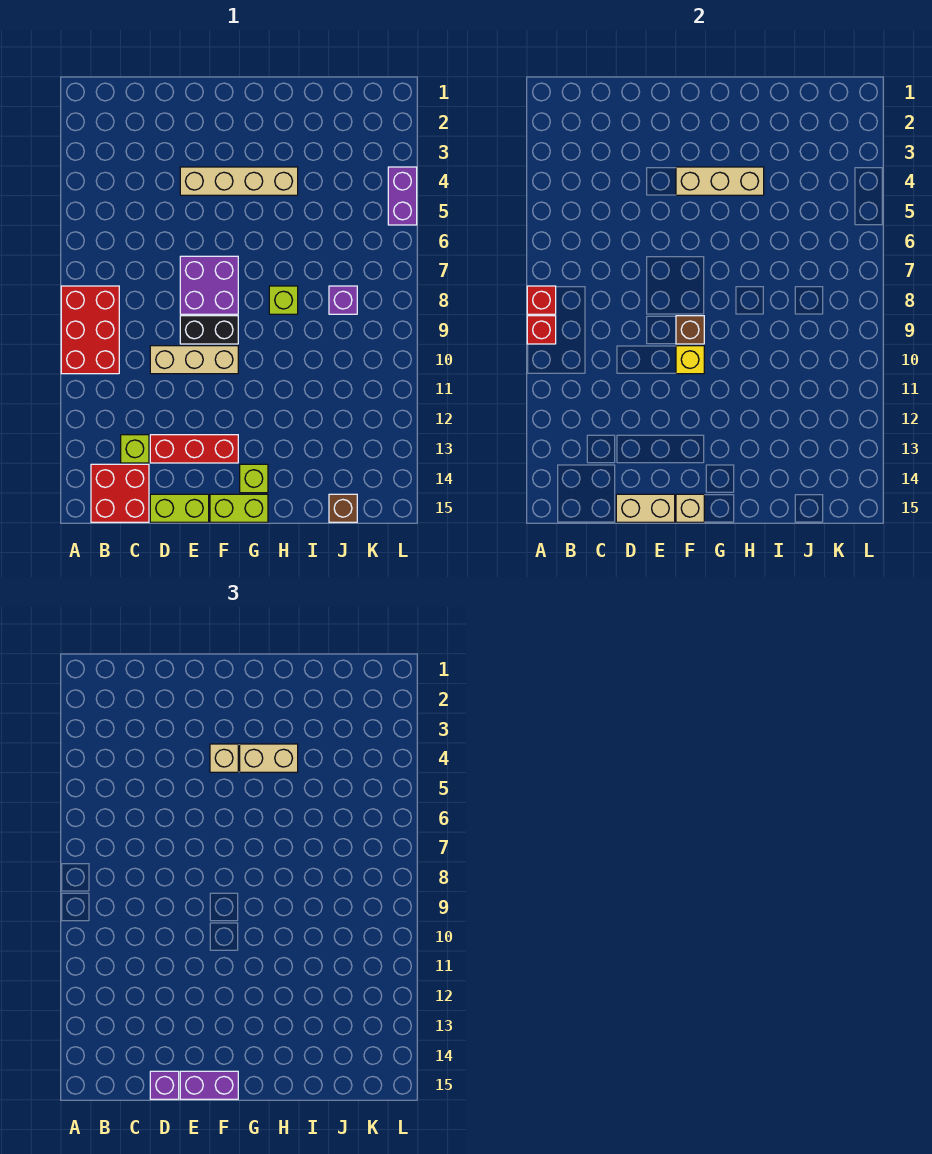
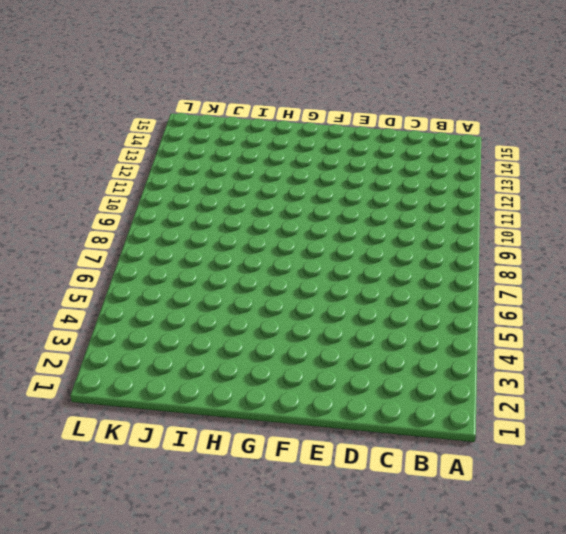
none -> red brick A8:B10 level 1
none -> red brick B14:C15 level 1
none -> lime brick C13 level 1

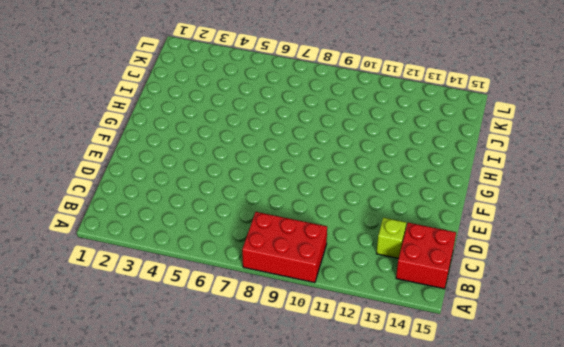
none -> tan brick D10:F10 level 1
none -> red brick D13:F13 level 1
none -> lime brick D15:E15 level 1

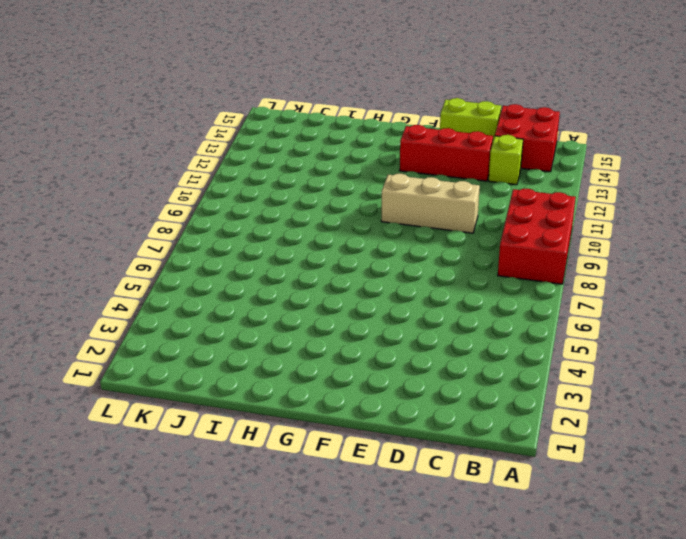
none -> tan brick E4:H4 level 1
none -> purple brick E7:F8 level 1
none -> black brick E9:F9 level 1

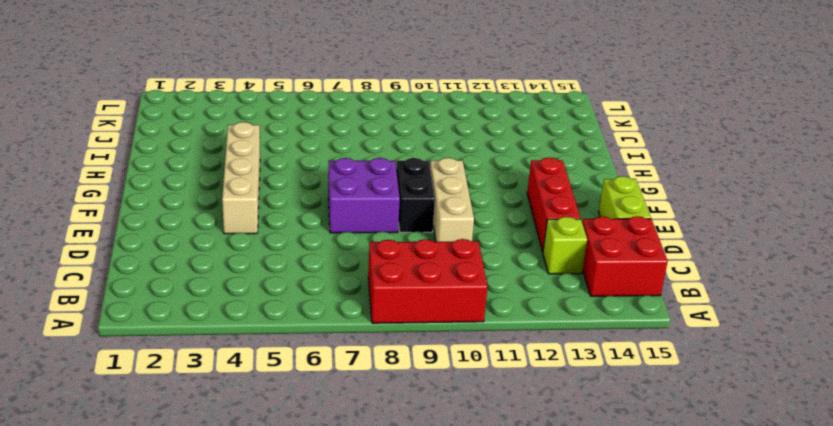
none -> lime brick F15:G15 level 1
none -> lime brick G14 level 1
none -> lime brick H8 level 1

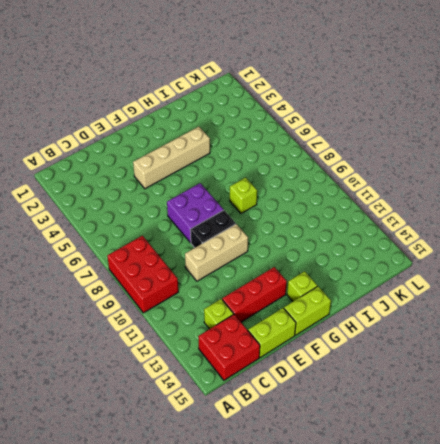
none -> purple brick J8 level 1
none -> brown brick J15 level 1
none -> purple brick L4:L5 level 1

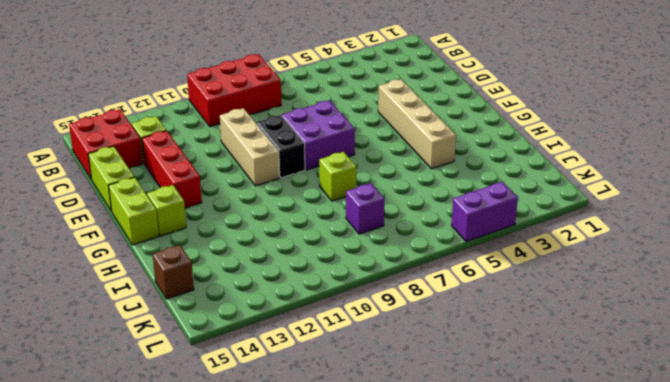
none -> red brick A8 level 2
none -> red brick A9 level 2
none -> tan brick D15:E15 level 2

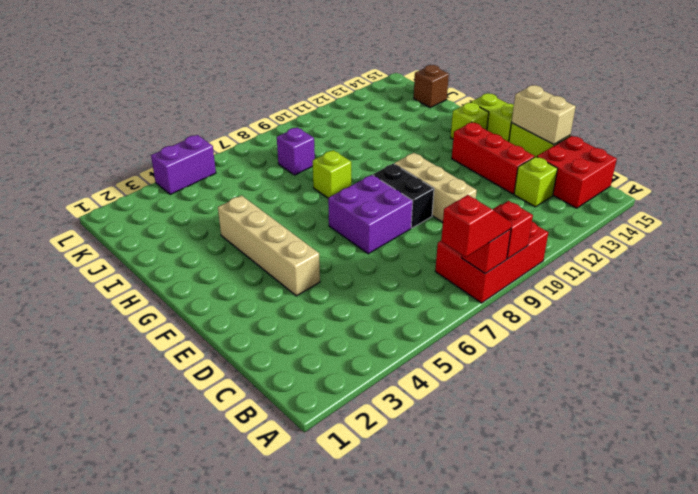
red slope A7:A8 level 3 top 7 -> none
none -> tan brick F4:H4 level 2
none -> brown brick F9 level 2
none -> yellow brick F10 level 2

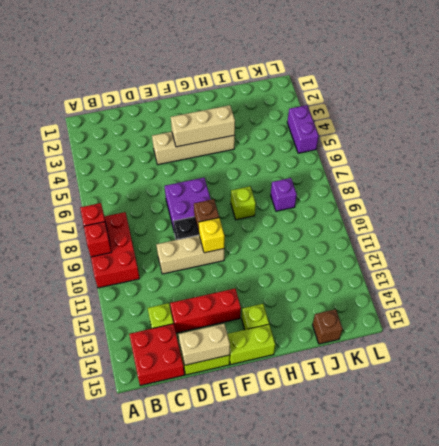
none -> tan brick F15 level 2
none -> purple brick D15 level 3
none -> purple brick E15:F15 level 3

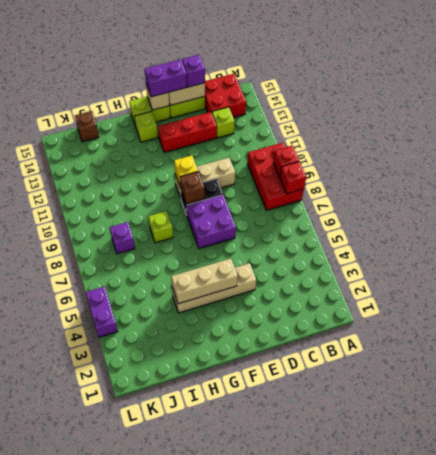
none -> tan brick F4 level 3
none -> tan brick G4:H4 level 3

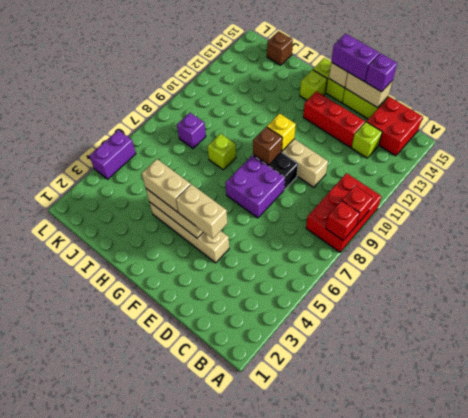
tan brick E4:F4 level 3 -> tan brick F4 level 3

